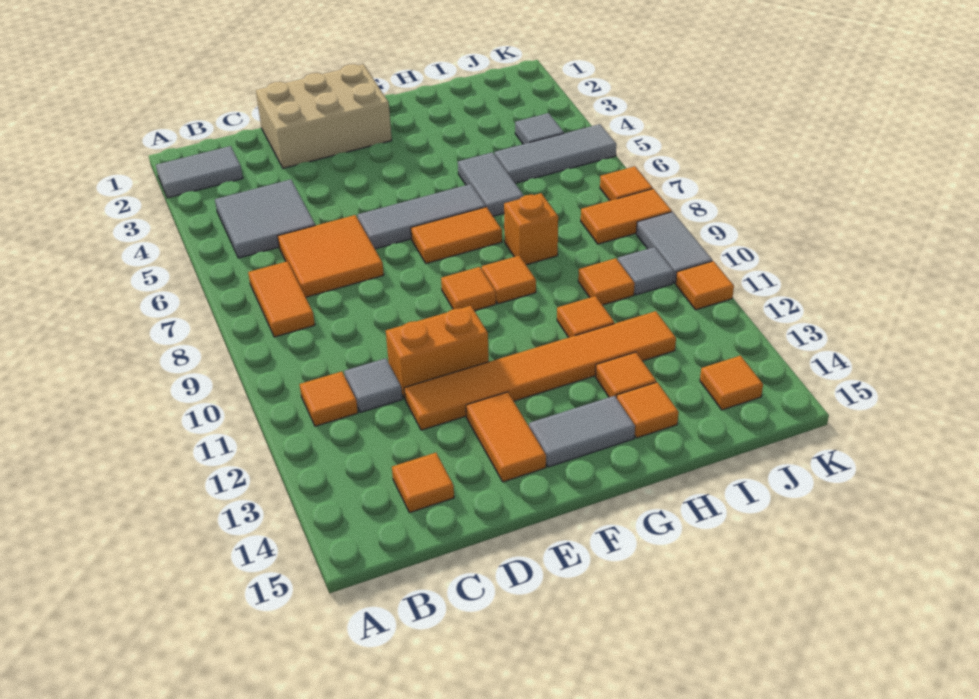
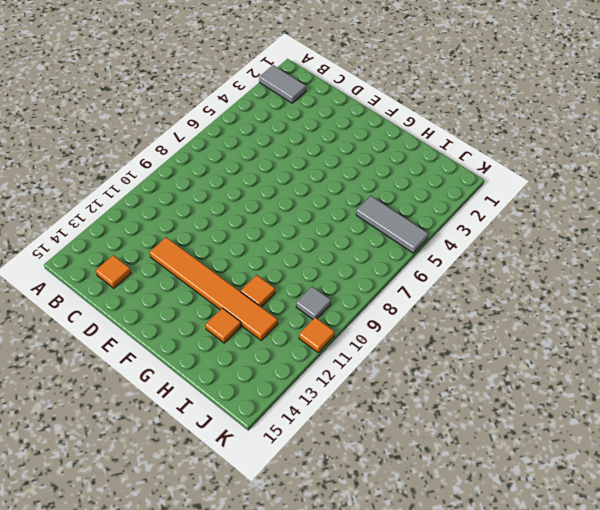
none -> grey tile B4:C5 level 1
none -> orange tile B7:B8 level 1
none -> orange tile B11 level 1
none -> orange tile C6:D7 level 1

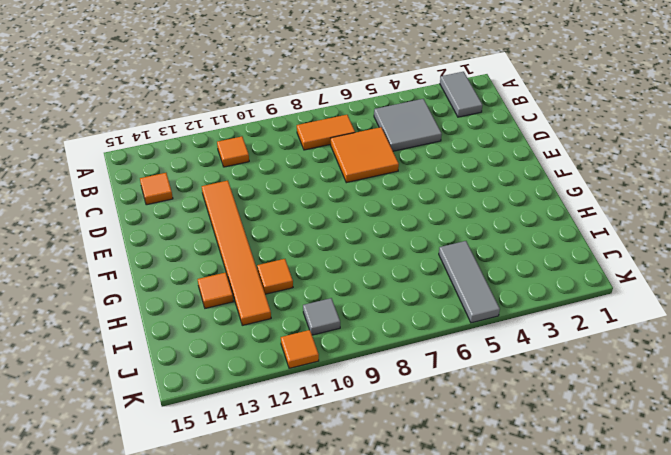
none -> grey tile C11 level 1
none -> tan brick D1:F2 level 1
none -> orange brick D11:E11 level 1
none -> grey tile E6:G6 level 1

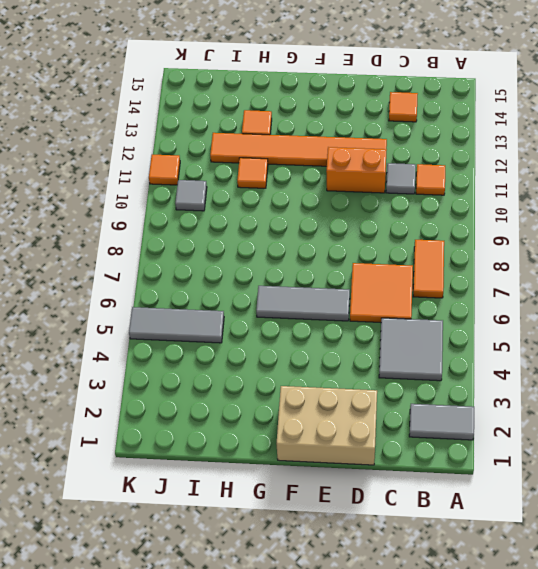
none -> orange tile E13:E14 level 1
none -> orange tile F7:G7 level 1
none -> orange tile F9 level 1
none -> grey tile F14:G14 level 1

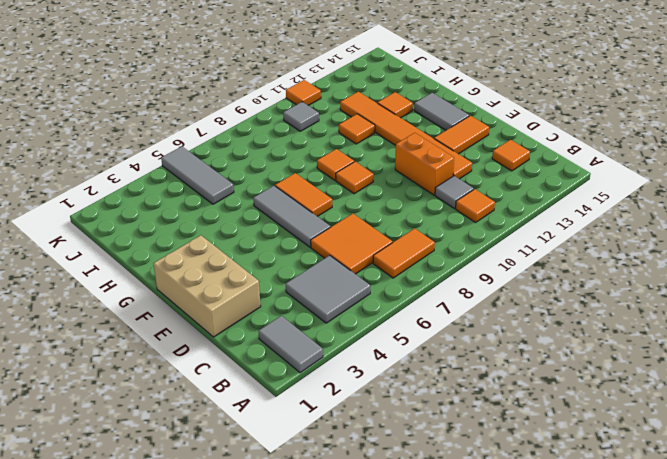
none -> grey tile H5:H6 level 1
none -> orange brick H8 level 1
none -> orange tile H14 level 1
none -> orange tile I10 level 1

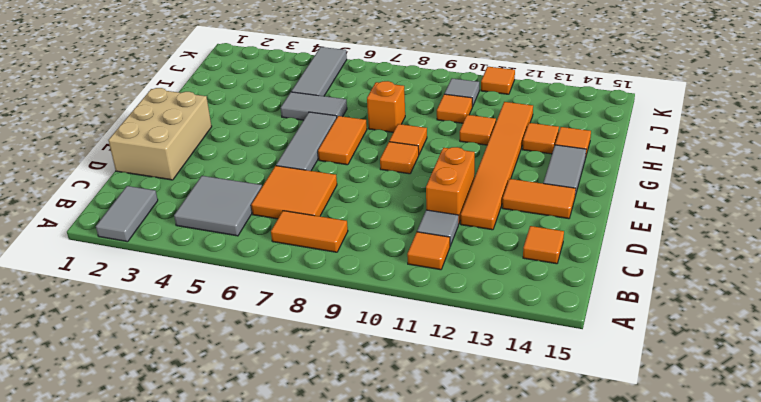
none -> grey tile J4 level 1
none -> orange tile J8:K8 level 1
none -> orange tile J14 level 1
none -> orange tile K7 level 1

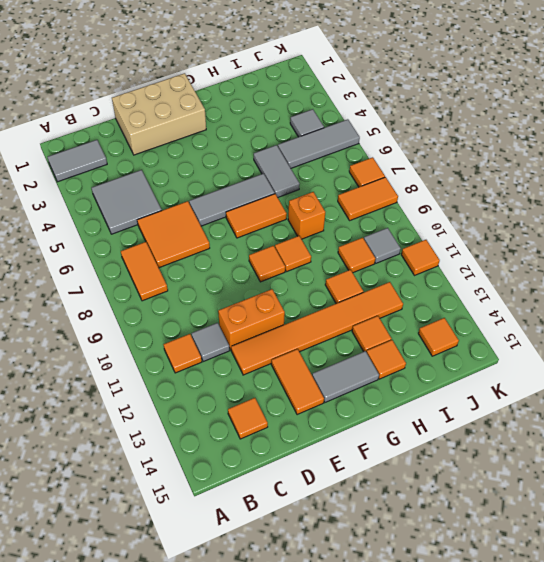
none -> grey tile K9:K10 level 1

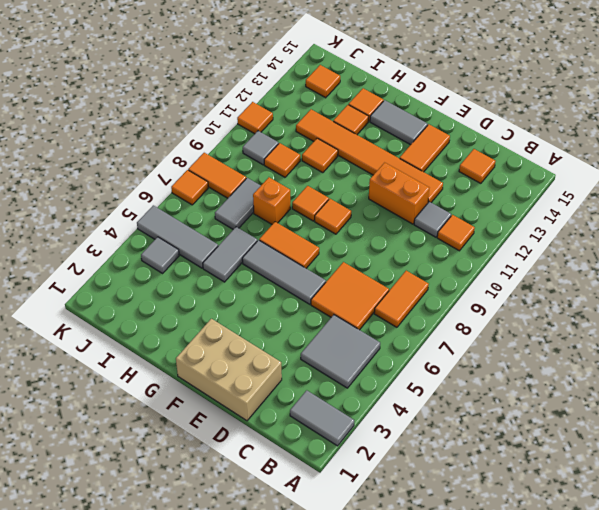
grey tile I7:I8 level 1 -> grey tile K9:K10 level 1

